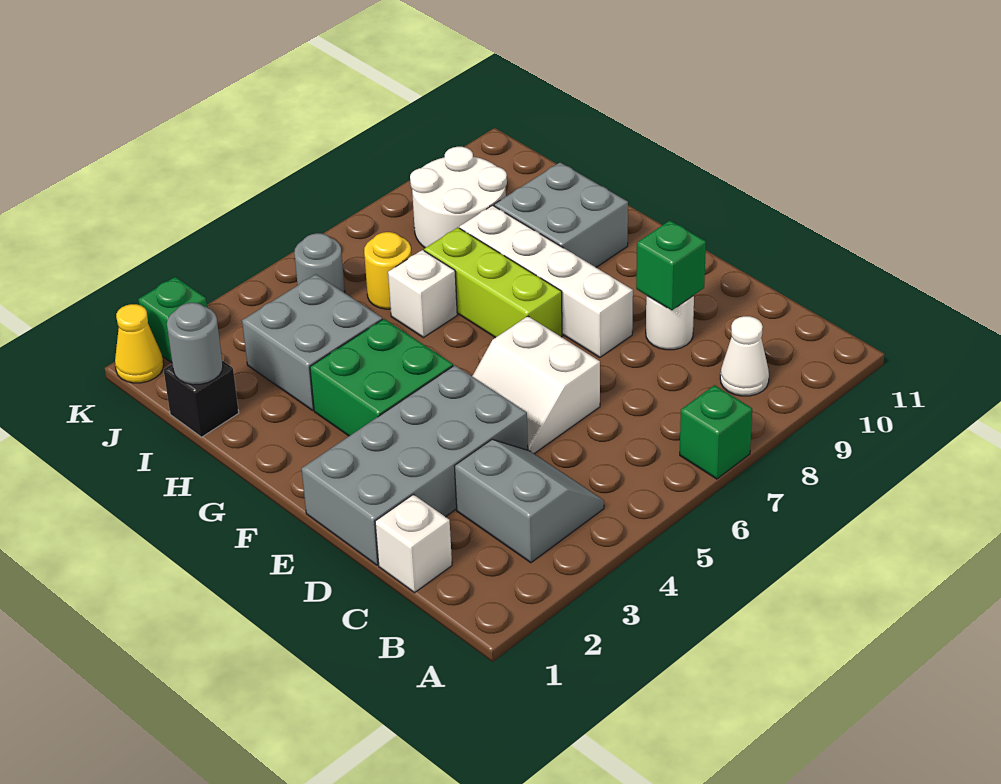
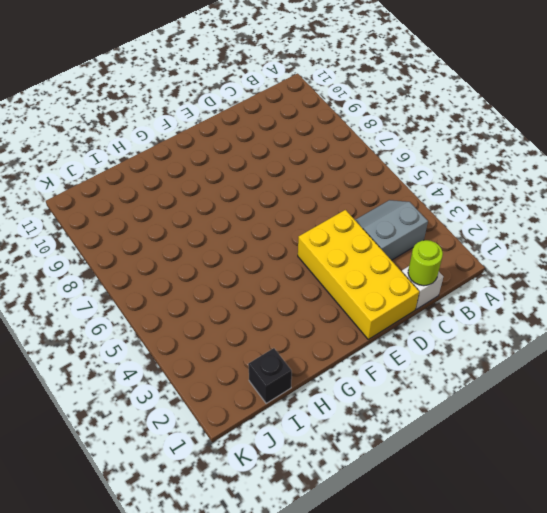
lime round brick C1 level 2 -> none
yellow brick D1:E4 level 1 -> grey brick D1:E4 level 1
none -> green brick A7 level 1
none -> white cone B9 level 1
none -> white slope D5:E6 level 1 top 6

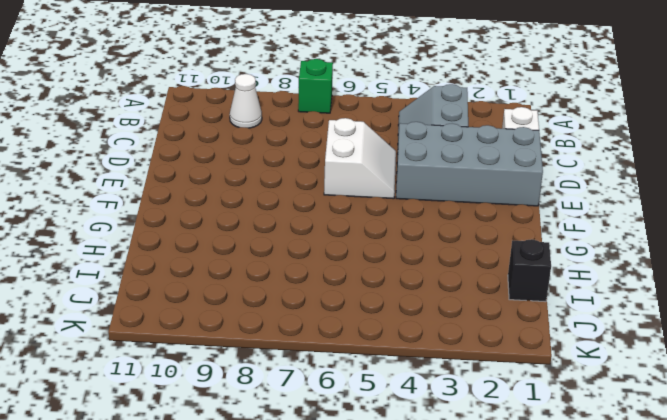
none -> white round brick D9 level 1
none -> white brick E8:H8 level 1
none -> green brick F3:G4 level 1

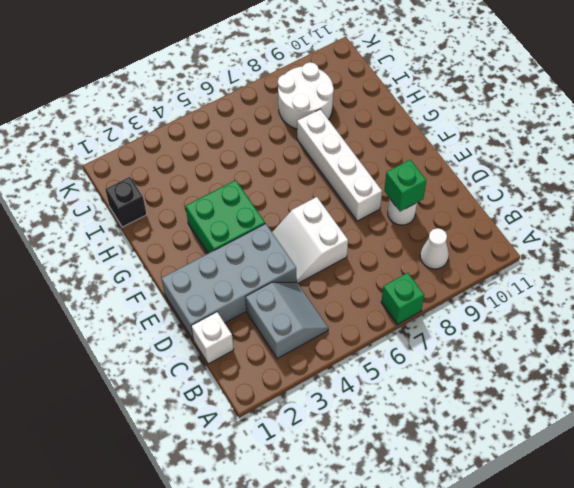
none -> lime brick F7:H7 level 1
none -> grey brick G9:H10 level 1
none -> grey brick H3:I4 level 1

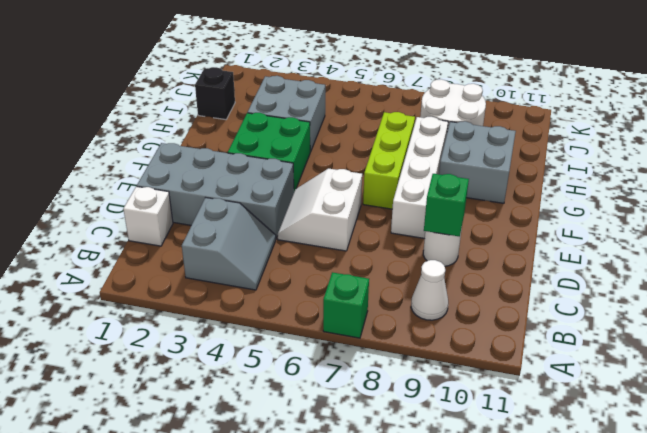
none -> white brick H6 level 1
none -> yellow round brick I6 level 1
none -> grey round brick J5 level 1

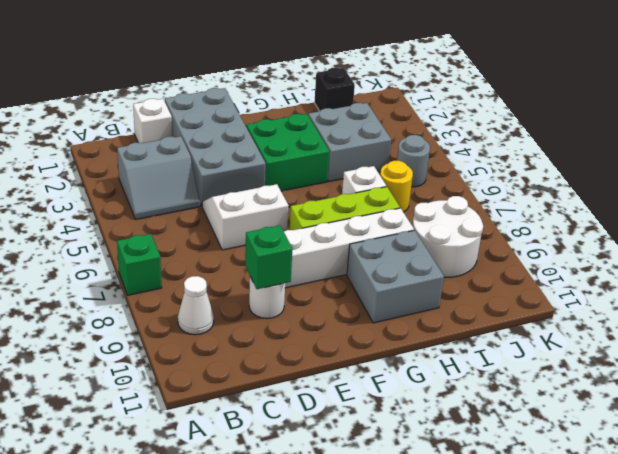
none -> yellow cone K1 level 1
none -> green brick K2 level 1
none -> grey round brick I1 level 2

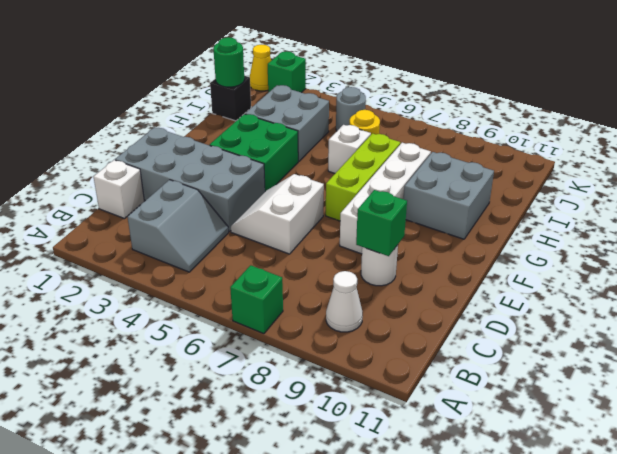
green round brick I1 level 2 -> grey round brick I1 level 2
none -> white round brick I8:J9 level 1

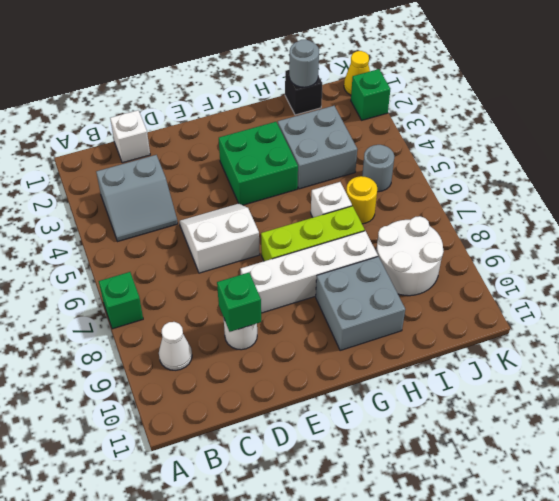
none -> grey brick D1:E4 level 1

